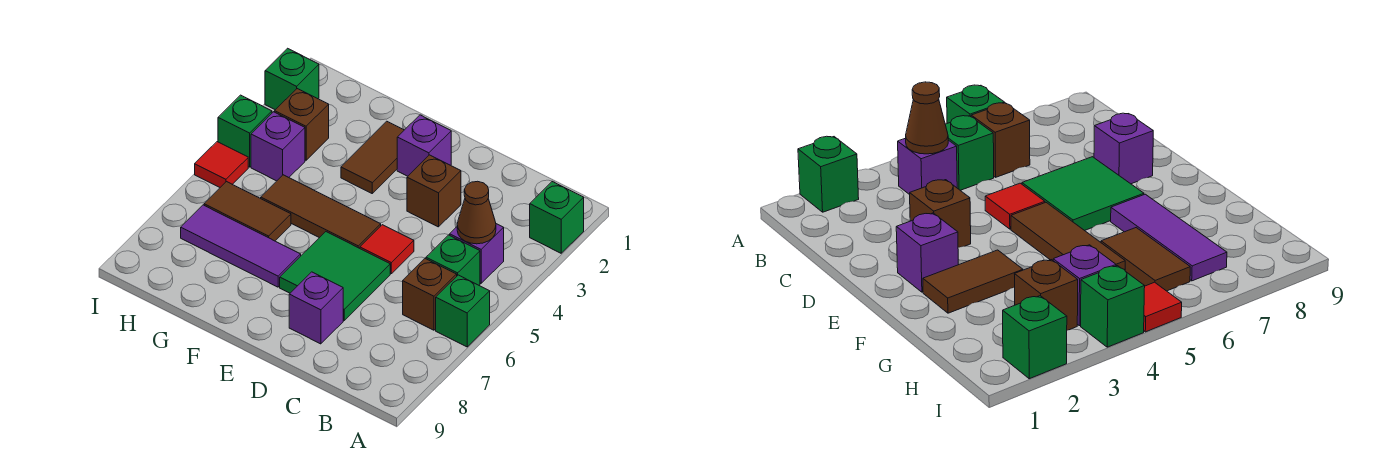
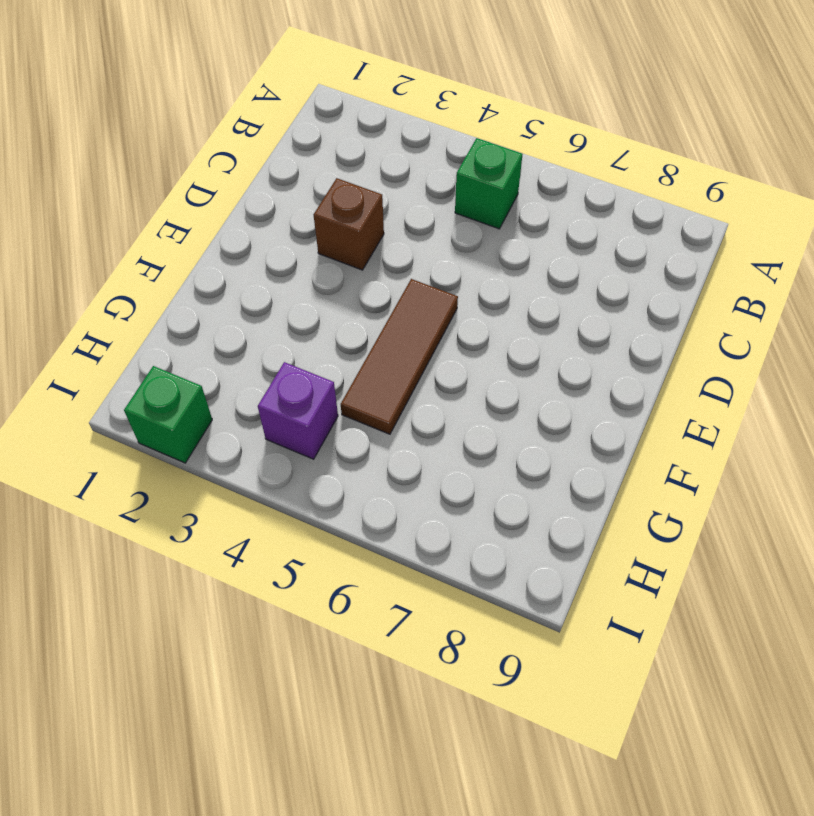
none -> green brick A2 level 1
none -> green brick A6 level 1
none -> purple brick B4 level 1

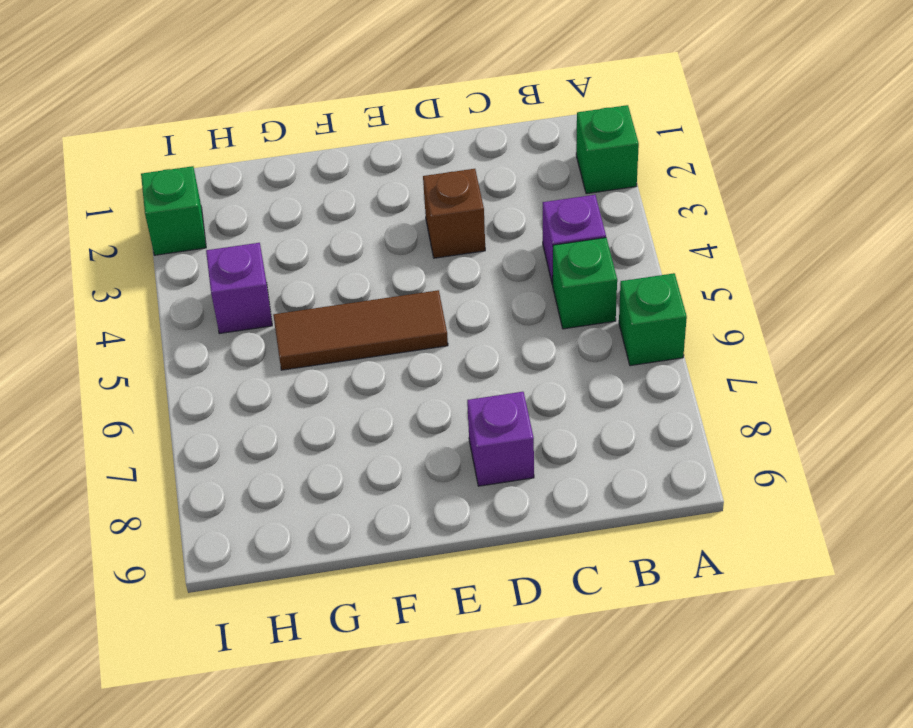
none -> brown brick B6 level 1
none -> red tile D5 level 1
none -> green tile D6:E7 level 1

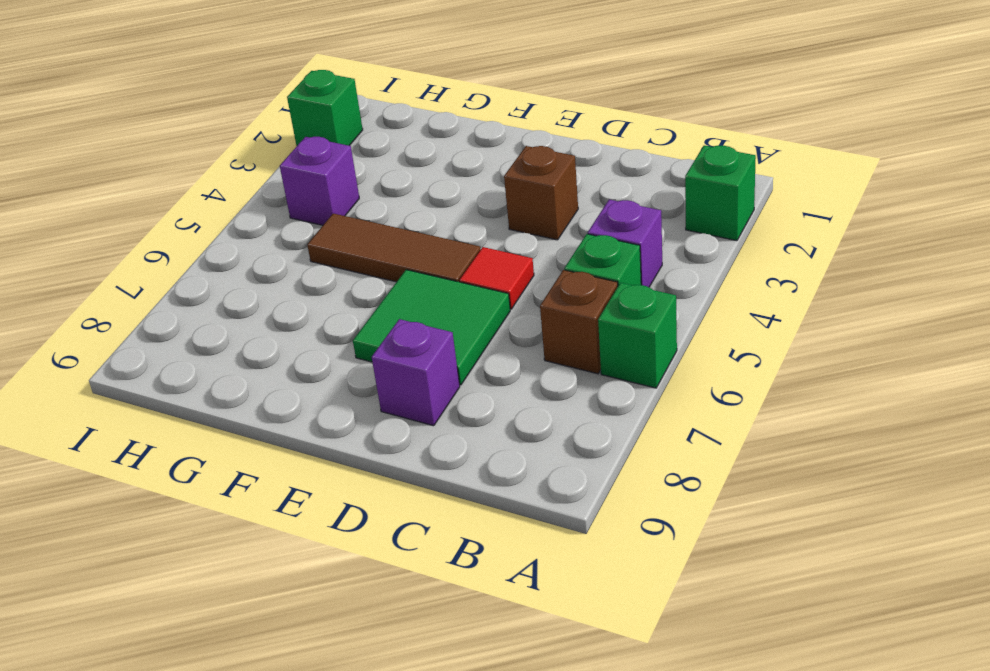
none -> purple brick E2 level 1
none -> brown tile F2:F3 level 1
none -> purple tile F7:H7 level 1

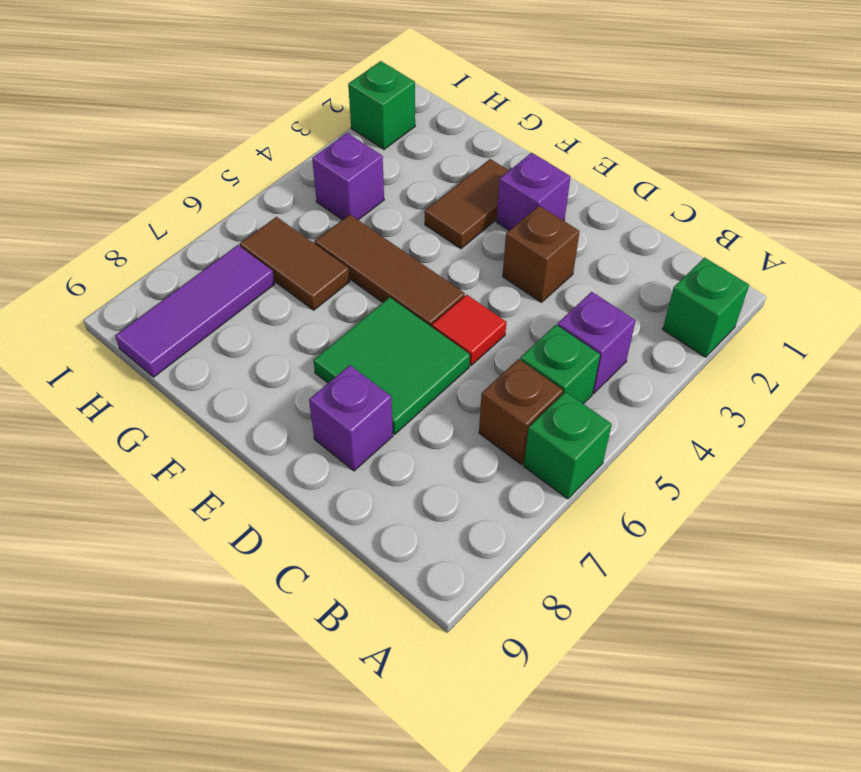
purple tile H7:H9 level 1 -> purple tile F7:H7 level 1
none -> brown brick H3 level 1
none -> green brick I4 level 1
none -> red tile I5 level 1

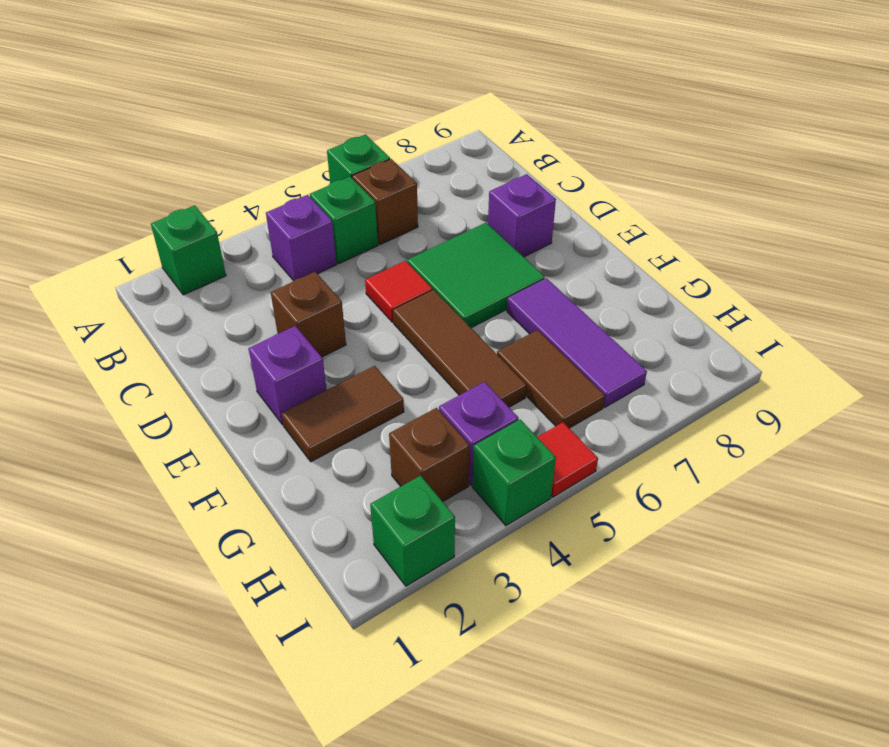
none -> brown cone B4 level 2

